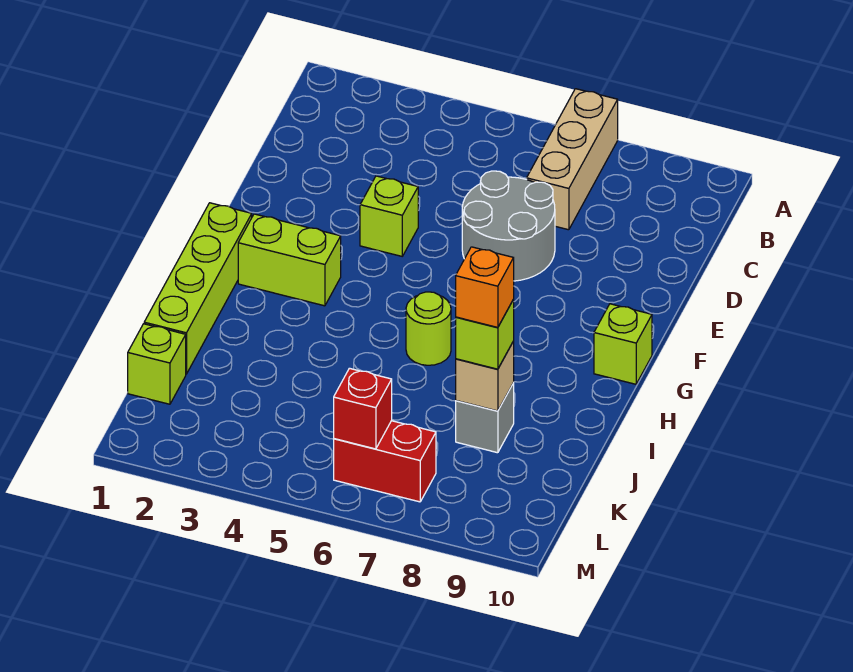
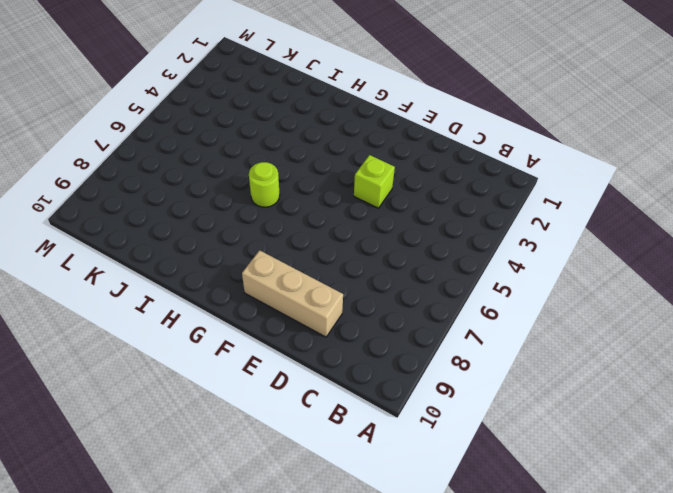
tan brick D9:F9 level 1 -> tan brick A7:C7 level 1
none -> grey round brick D6:E7 level 1
none -> lime brick G1:J1 level 1
none -> lime brick G2:G3 level 1

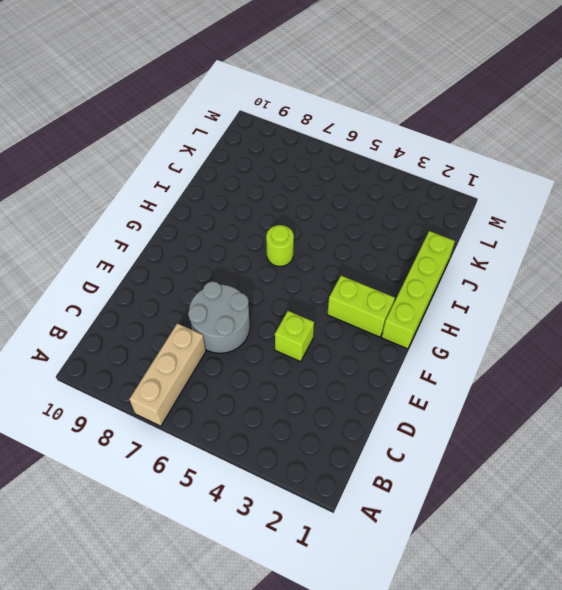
none -> lime brick G10 level 1
none -> grey brick J8 level 1
none -> lime brick K1 level 1

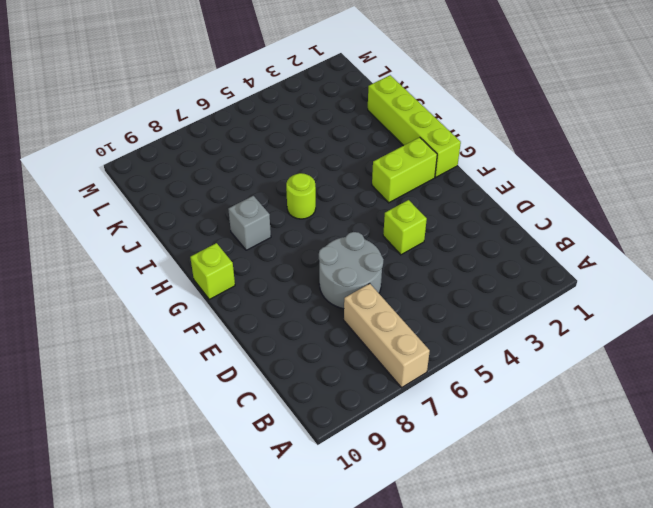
grey brick H8 level 1 -> grey brick J8 level 1
none -> lime brick K1 level 1
none -> red brick L6:L7 level 1
none -> tan brick J8 level 2

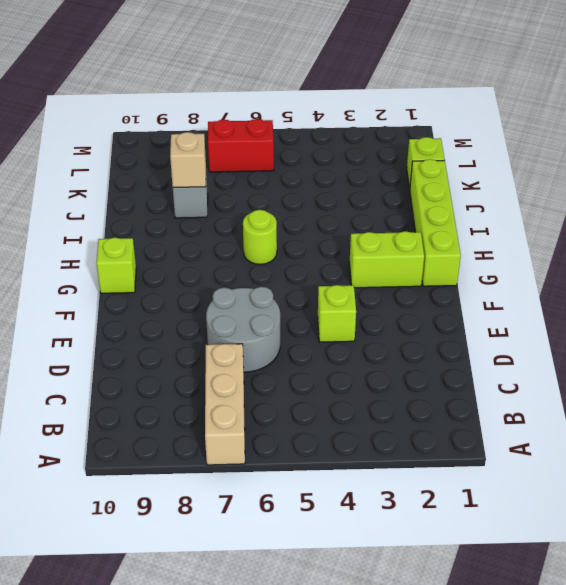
none -> red brick L6 level 2
none -> lime brick J8 level 3
none -> orange brick J8 level 4

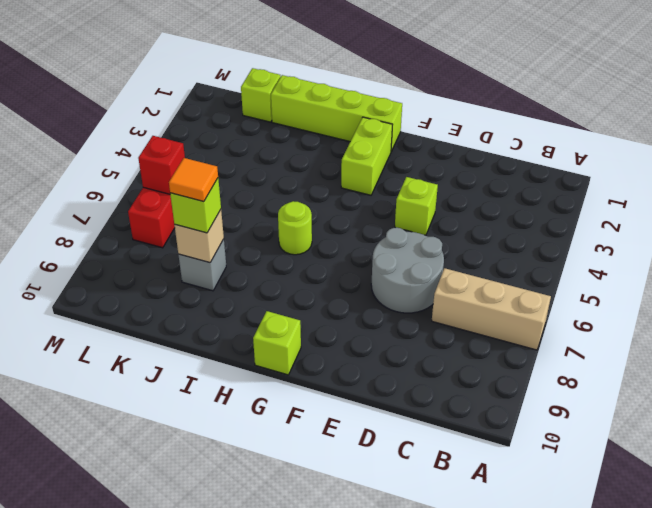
orange tile J8 level 4 -> orange brick J8 level 4

